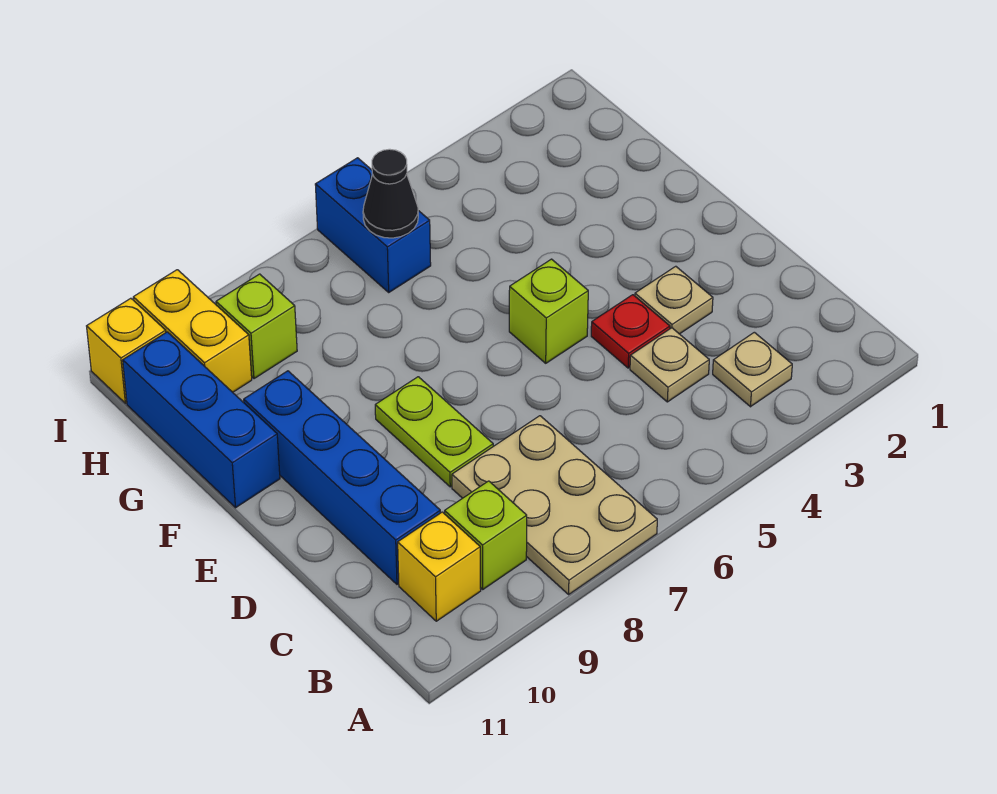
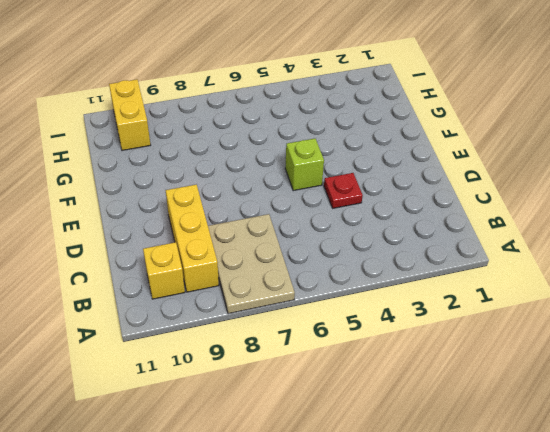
yellow brick B9:D9 level 1 -> lime brick B9 level 1
none -> tan plate B3 level 1
none -> tan plate C4 level 1
none -> blue brick C10:F10 level 1

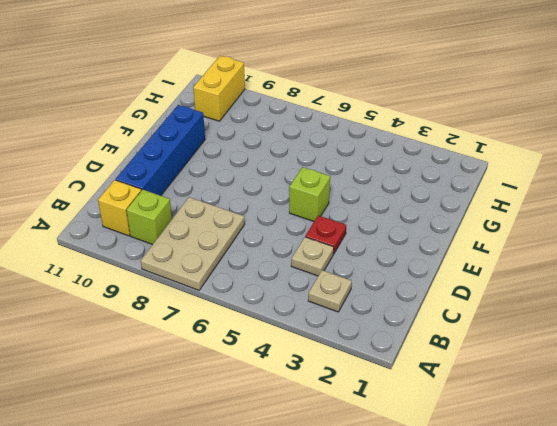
none -> tan plate D3 level 1
none -> lime plate D8:E8 level 1
none -> blue brick F11:H11 level 1

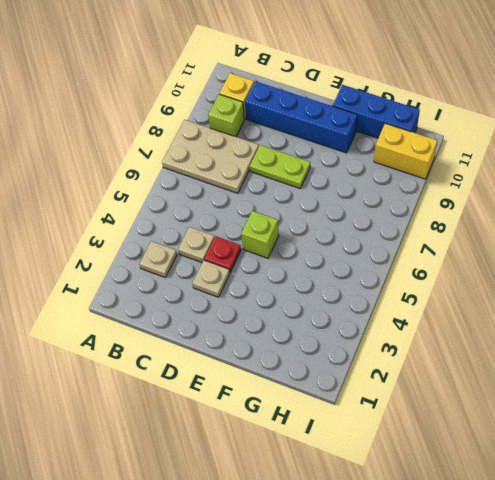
none -> blue brick H6:I6 level 1
none -> lime brick H9 level 1
none -> yellow brick I11 level 1

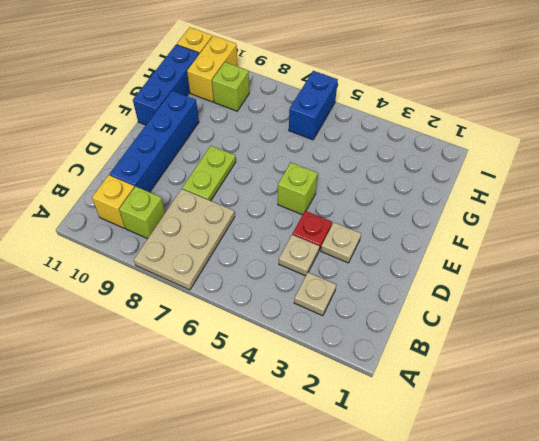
none -> black cone H6 level 2

